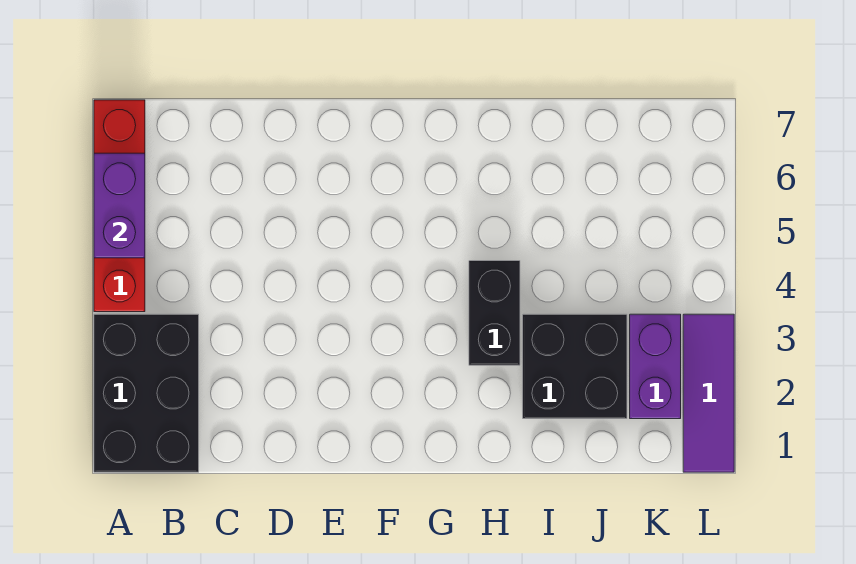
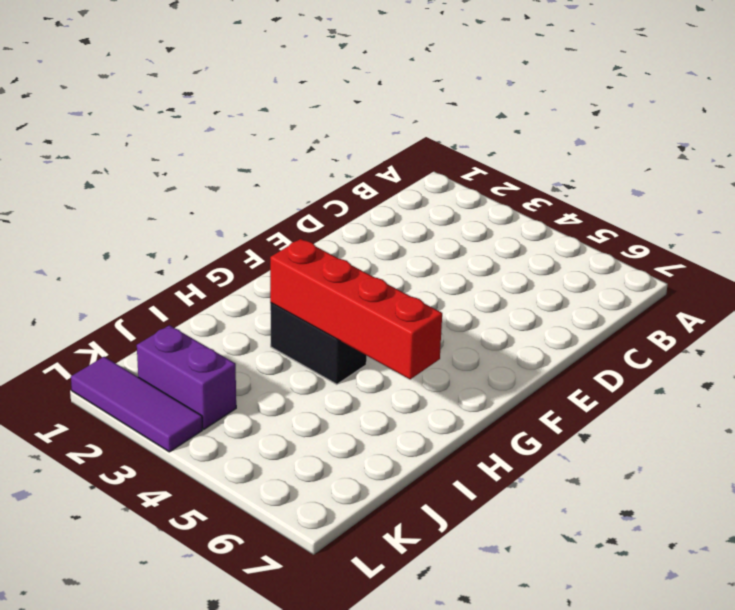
red brick H3:H6 level 2 -> red brick A4:A7 level 1
none -> black brick A1:B3 level 1
none -> black brick I2:J3 level 1

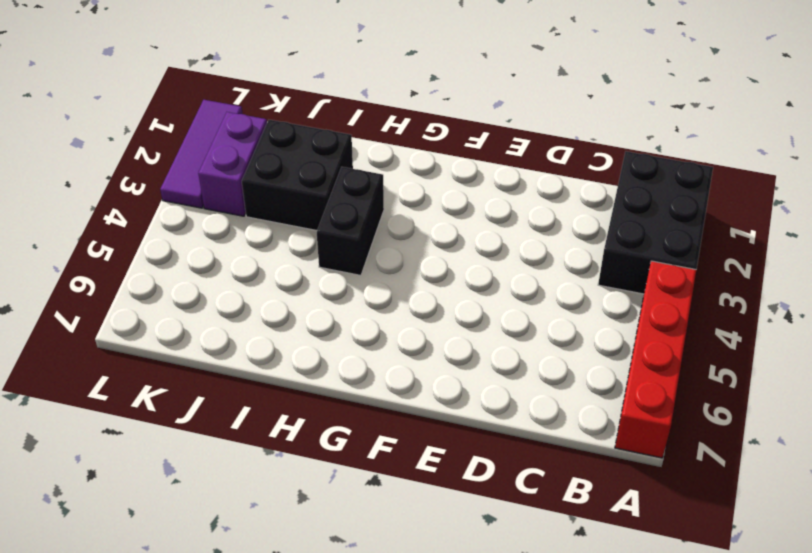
none -> purple brick A5:A6 level 2

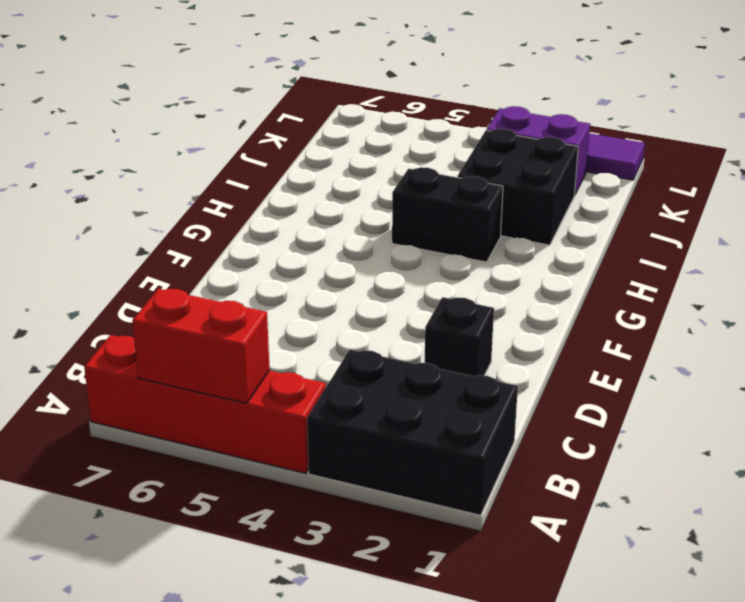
red brick A5:A6 level 2 -> purple brick A5:A6 level 2
black brick D2 level 1 -> none

